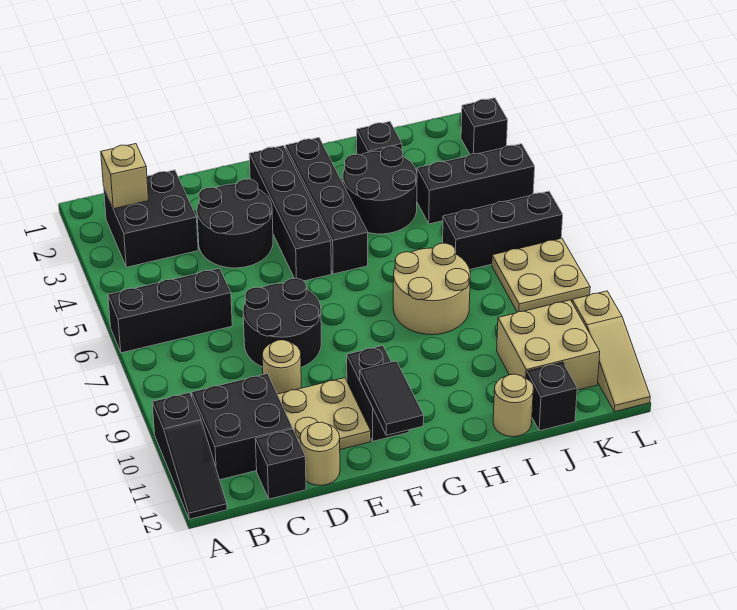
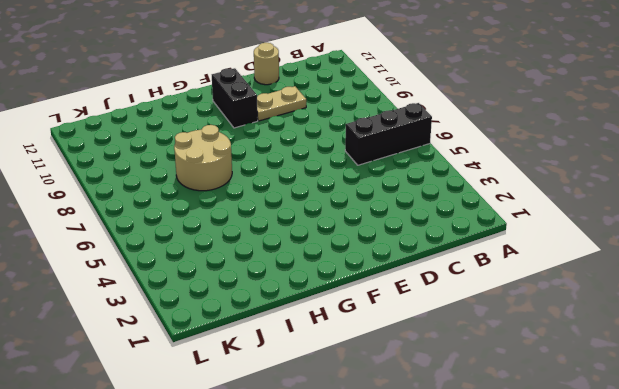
tan plate D10:E10 level 1 -> tan plate D10:E11 level 1
none -> black slope A10:A12 level 1 top 10
none -> black brick B2:C3 level 1
none -> black brick B10:C11 level 1

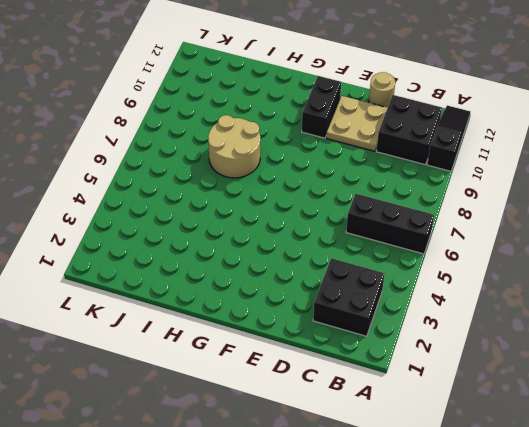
none -> black brick C12 level 1
none -> black round brick D3:E4 level 1
none -> black round brick D7:E8 level 1

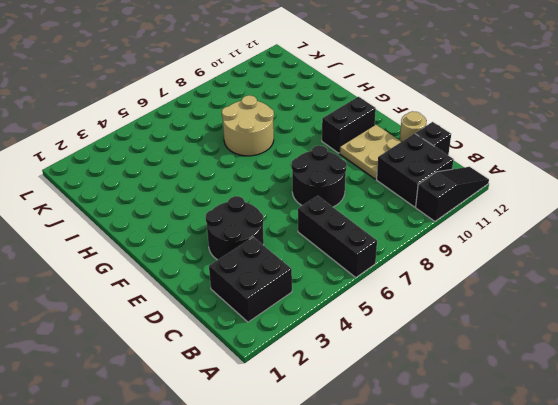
none -> tan round brick D9 level 1
none -> black brick F2:F5 level 1
none -> black brick G2:G5 level 1

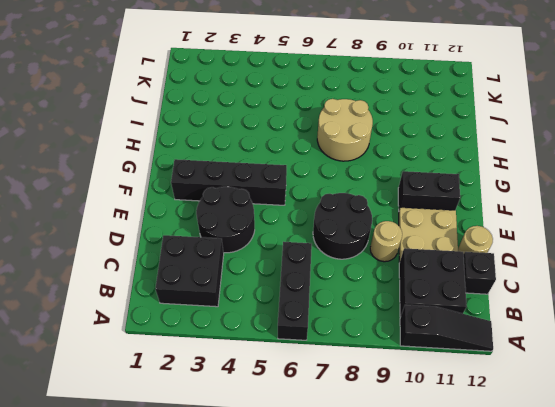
none -> black brick G2:G5 level 1
none -> black round brick H3:I4 level 1
none -> black brick I2 level 1

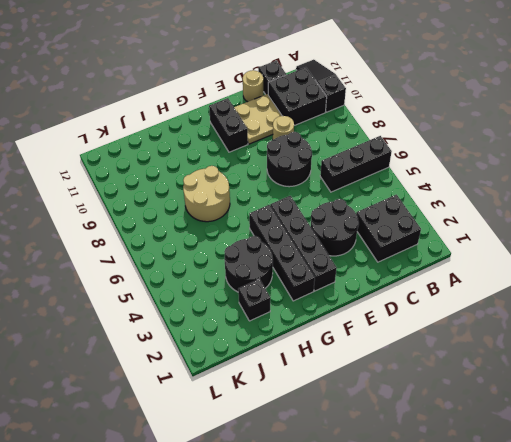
none -> tan round brick I12 level 1
none -> black brick J4:L4 level 1
none -> black brick J6:L6 level 1

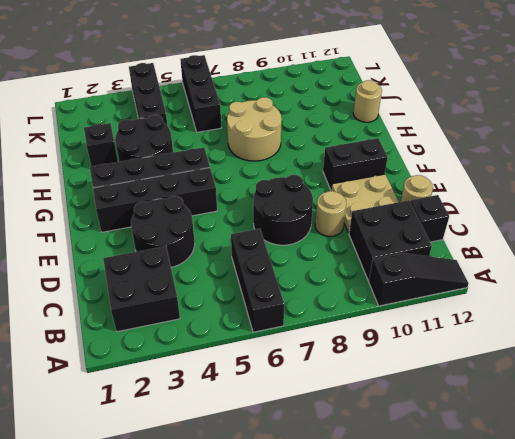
none -> tan brick J10:K11 level 1
none -> black brick J12 level 1
none -> tan plate K7:L8 level 1

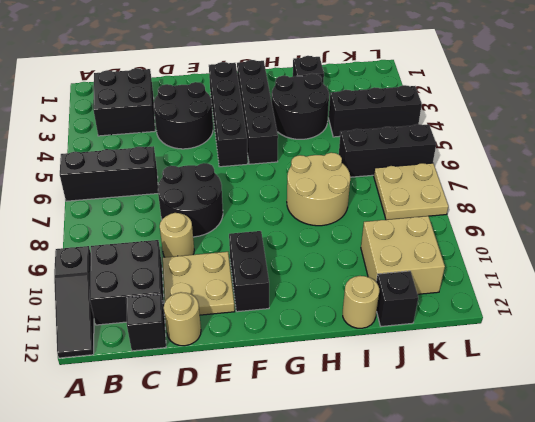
none -> black brick L2 level 1
none -> tan slope L10:L12 level 1 top 10
none -> tan brick B2 level 2

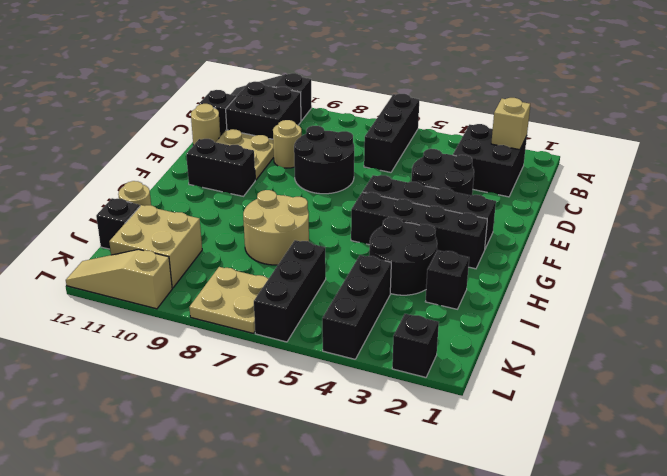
none -> black tile F11:F12 level 2

